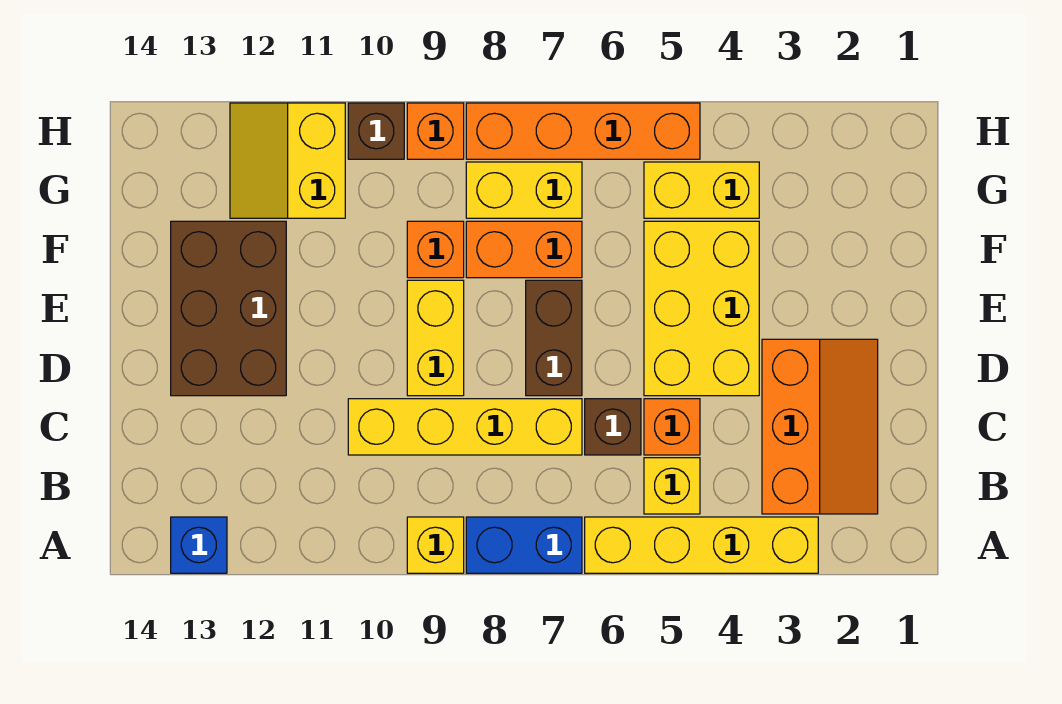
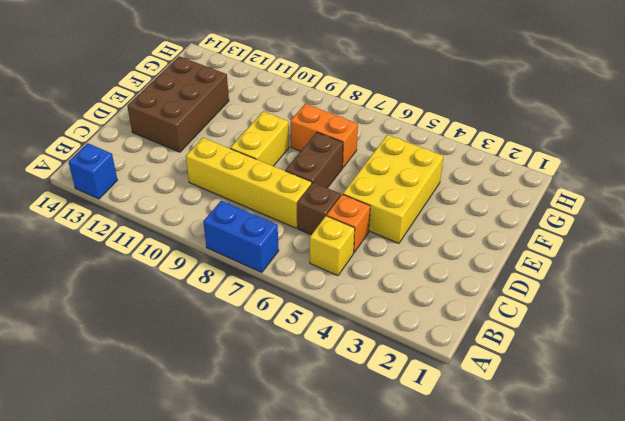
none -> yellow brick A3:A6 level 1
none -> yellow brick A9 level 1
none -> orange slope B2:D3 level 1 top 3

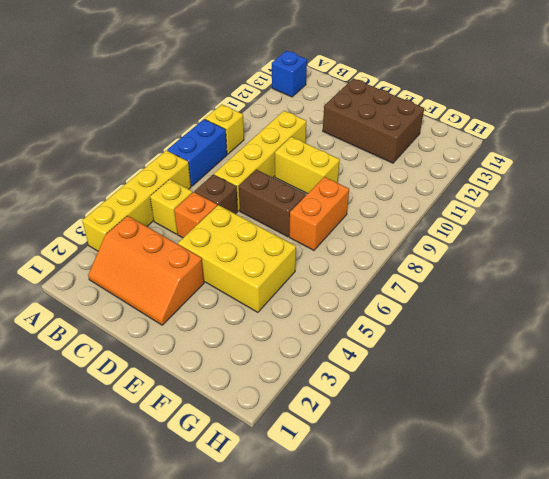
none -> orange brick F9 level 1
none -> yellow brick G4:G5 level 1
none -> yellow brick G7:G8 level 1

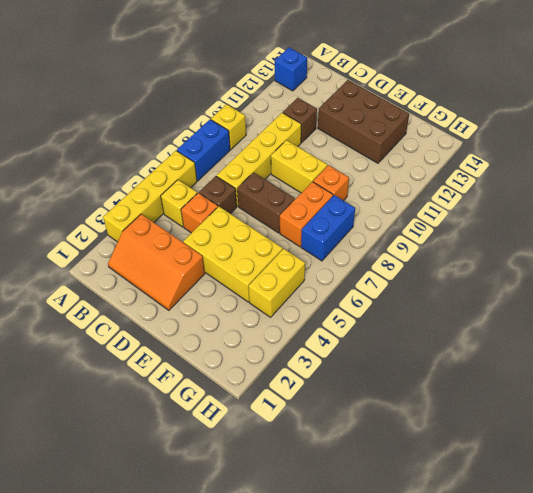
brown brick C11 level 1 -> brown brick H10 level 1
blue brick G7:G8 level 1 -> yellow brick G7:G8 level 1
none -> yellow slope G11:H12 level 1 top 11
none -> orange brick H5:H8 level 1
none -> orange brick H9 level 1

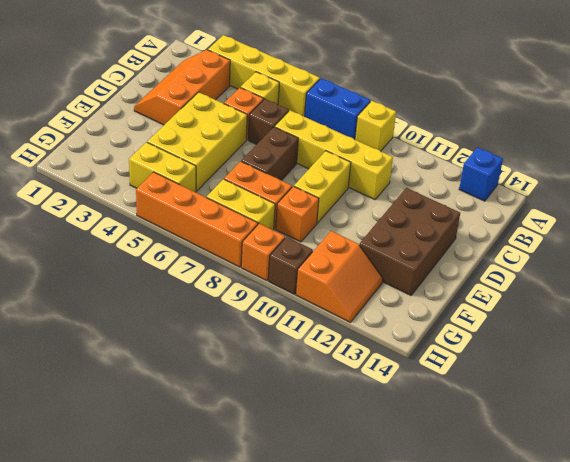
orange slope G11:H12 level 1 top 11 -> yellow slope G11:H12 level 1 top 11

